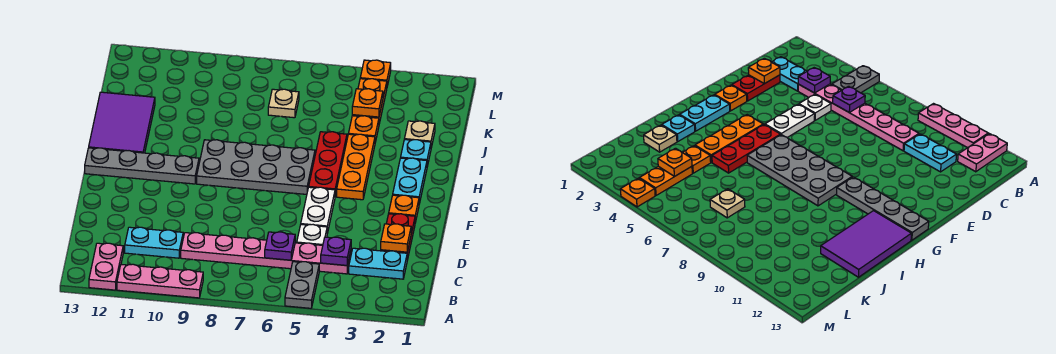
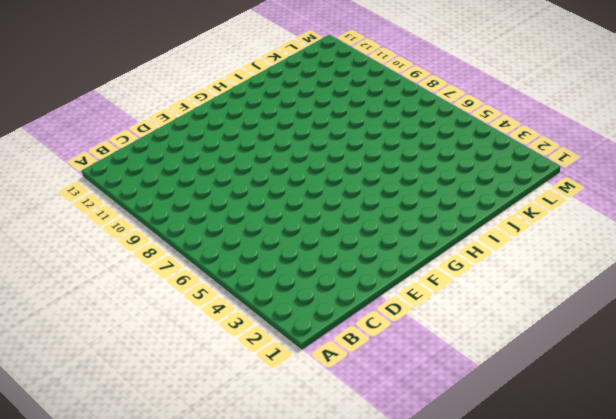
none -> grey plate A5:B5 level 1
none -> pink plate A9:A11 level 1
none -> pink plate A12:B12 level 1

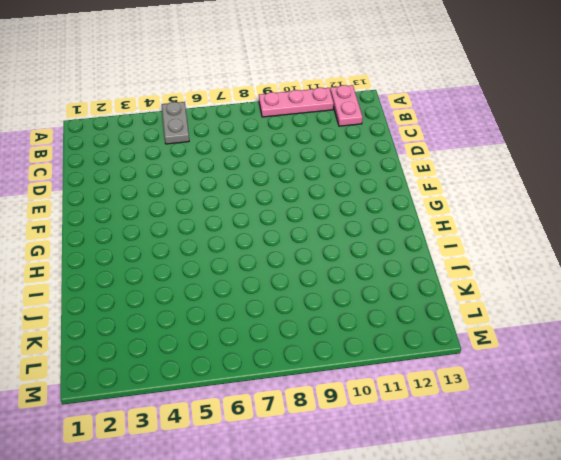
none -> cyan plate C2:C3 level 1
none -> pink plate C4:C9 level 1
none -> cyan plate C10:C11 level 1

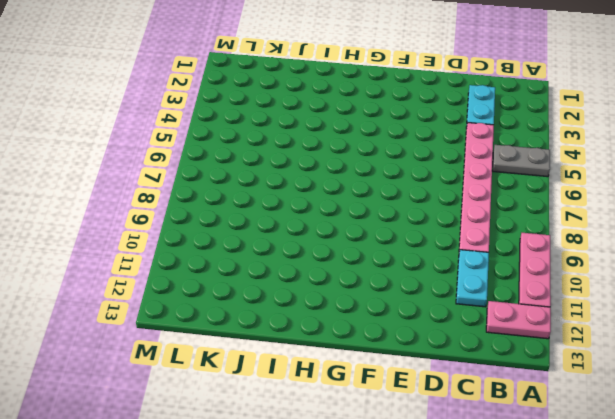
none -> red plate D2:E2 level 1
none -> white plate D5 level 1
none -> white plate E5:F5 level 1

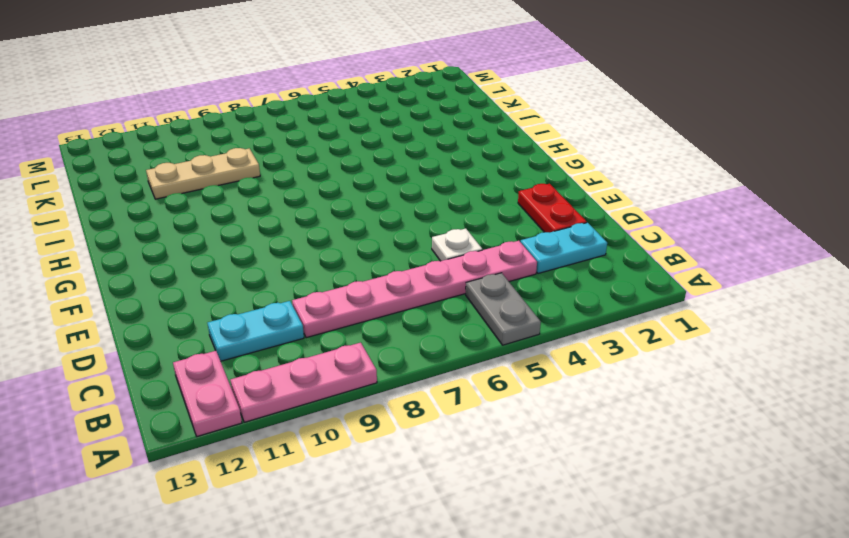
tan plate J9:J11 level 1 -> none
none -> white plate E5:F5 level 1
none -> orange plate F2 level 1
none -> cyan plate G2:H2 level 1

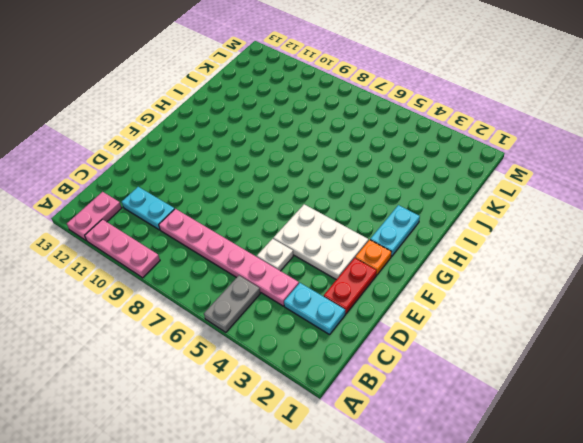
white plate E3:F5 level 1 -> white plate E5:F5 level 1
none -> orange plate G4:I4 level 1
none -> red plate G5:I5 level 1
none -> grey plate G6:H9 level 1

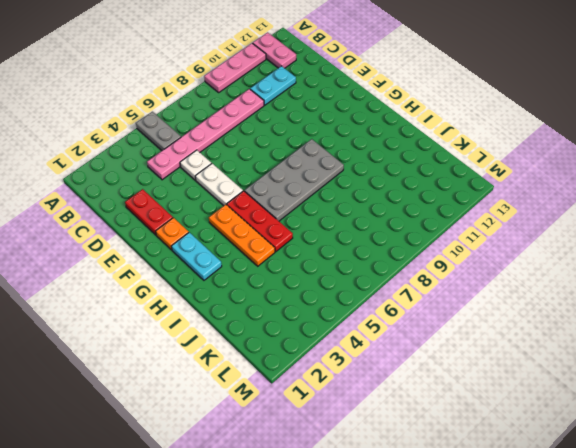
none -> cyan plate C2:C3 level 1
none -> grey plate G10:G13 level 1
none -> purple tile H12:J13 level 1

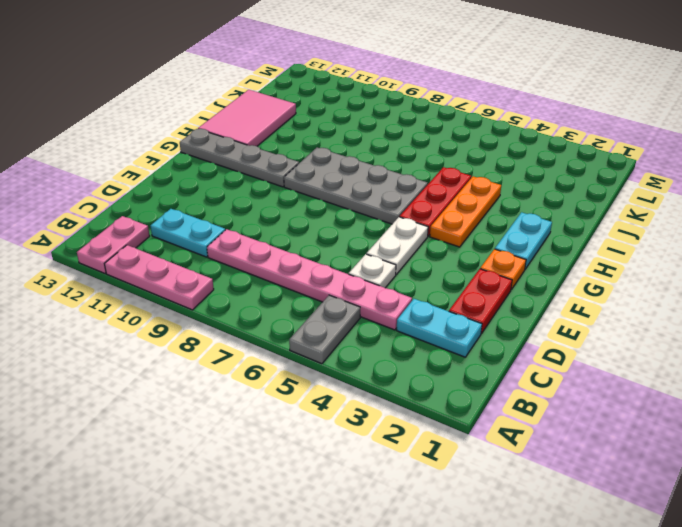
pink tile H12:J13 level 1 -> purple tile H12:J13 level 1
none -> cyan plate I2 level 1
none -> tan plate J2 level 1
none -> orange plate J4 level 1

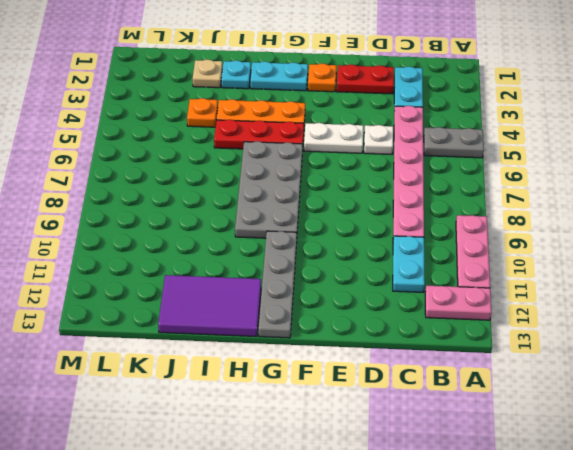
none -> orange plate K4:L4 level 1
none -> tan plate K7 level 1
none -> orange plate M4 level 1

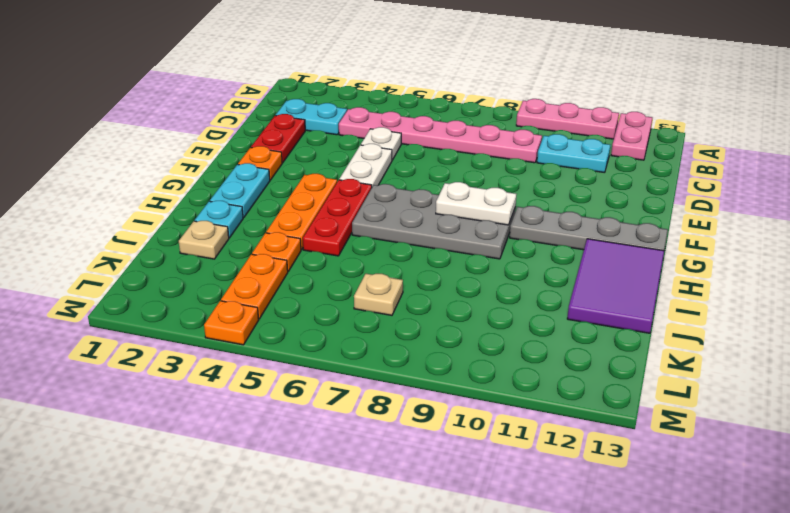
white plate G8:G9 level 2 -> none
none -> grey plate A5:B5 level 1
none -> purple plate C4 level 2
none -> purple plate C6 level 2

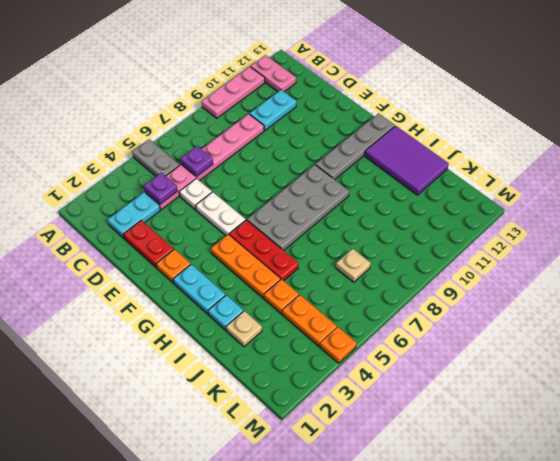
none -> orange plate D2 level 2
none -> orange plate K4 level 2

